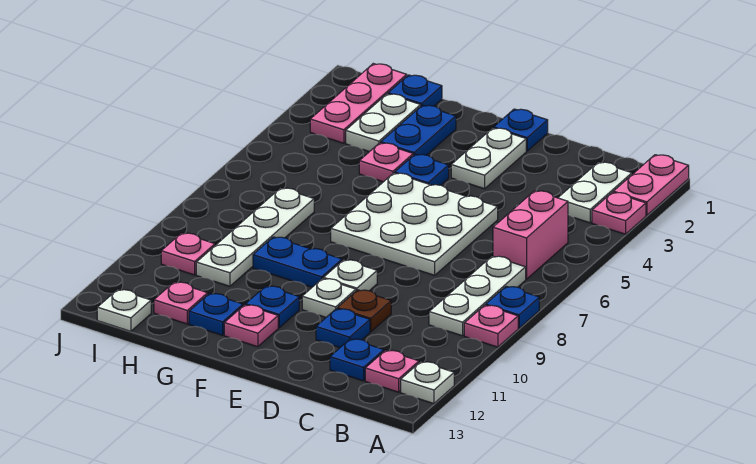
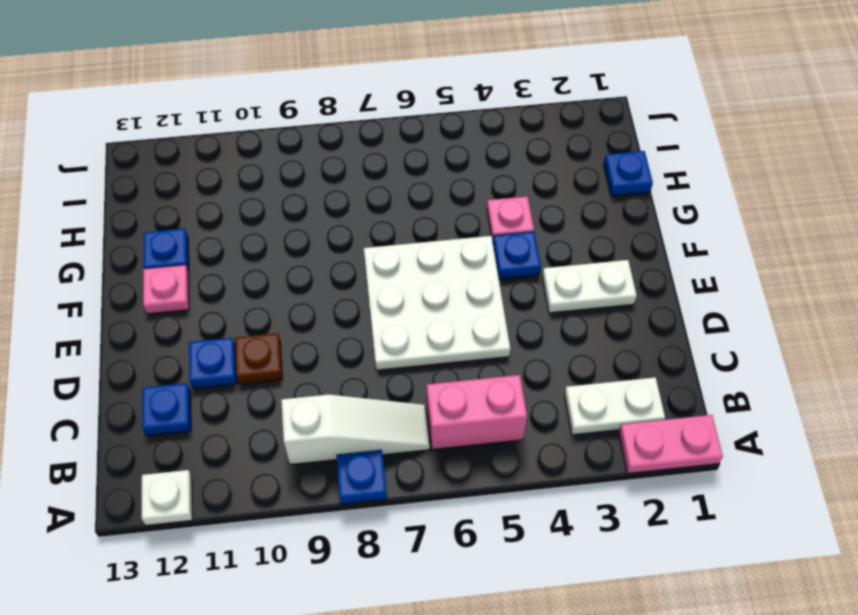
white slope B7:B9 level 1 top 9 -> white plate B7:B9 level 1
none -> pink plate A3 level 1
none -> pink plate A9 level 1
none -> pink plate B12 level 1
none -> blue plate E1 level 1

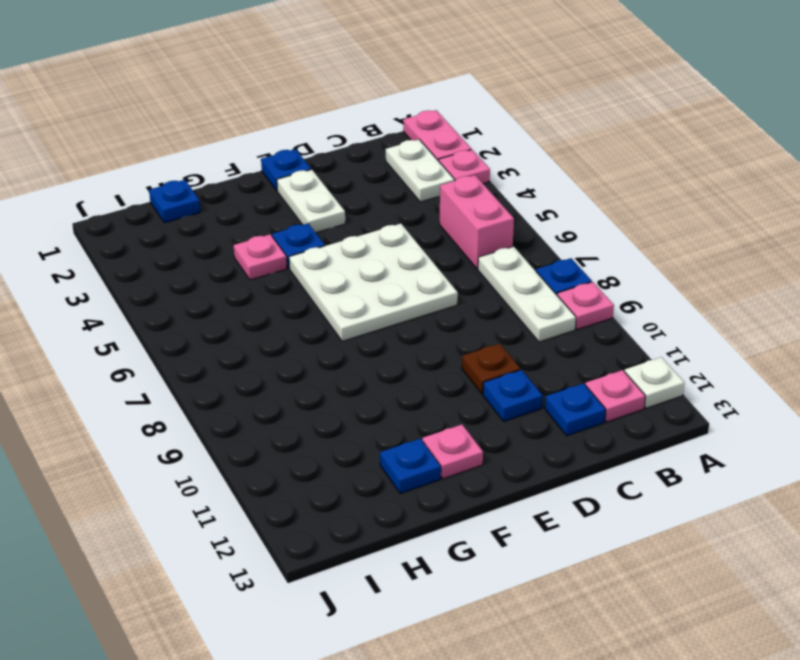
none -> white plate E9 level 1
none -> white plate E10 level 1
none -> blue plate F9:G9 level 1
none -> blue plate F11 level 1

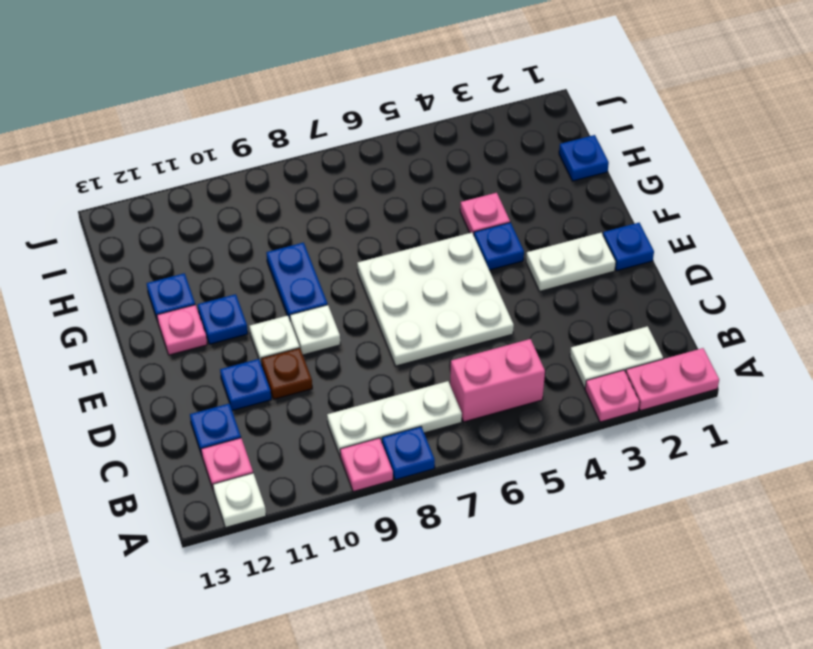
none -> blue plate G2:G3 level 1
none -> white plate H2:H3 level 1
none -> white plate H7:H10 level 1
none -> pink plate H12 level 1

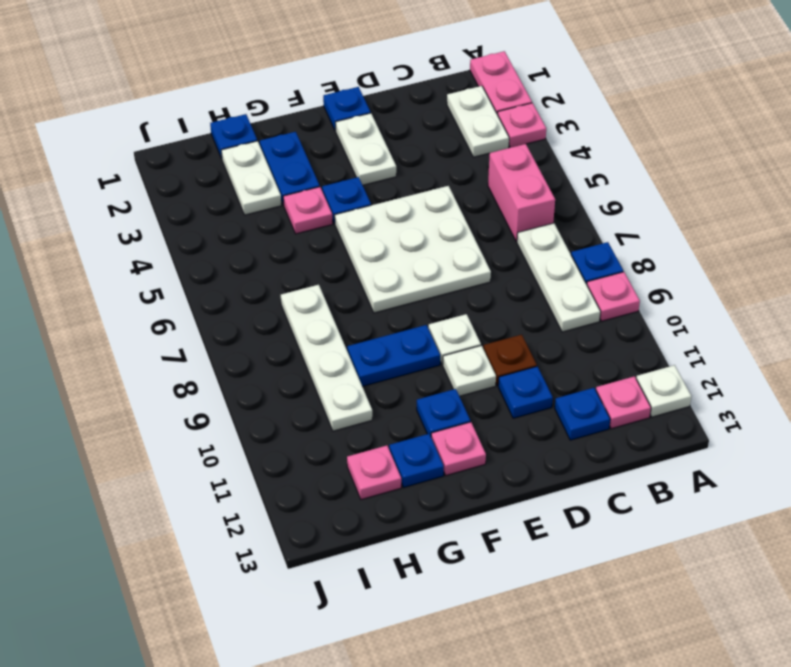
none -> pink plate I1:I3 level 1
none -> pink plate I10 level 1
none -> white plate I13 level 1

